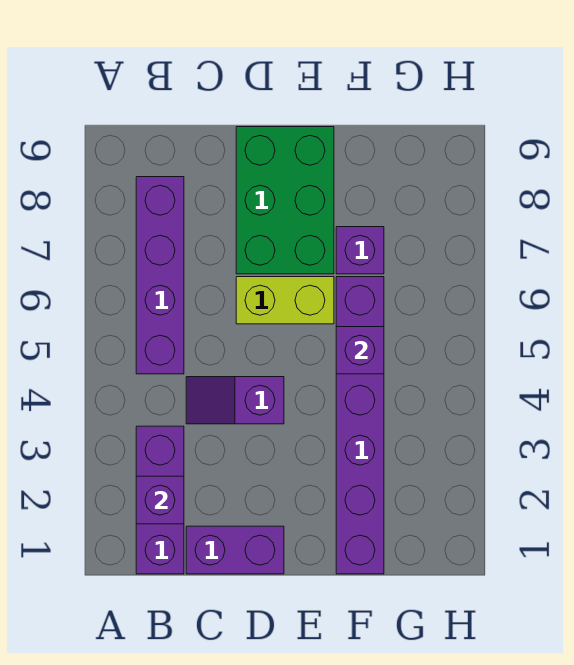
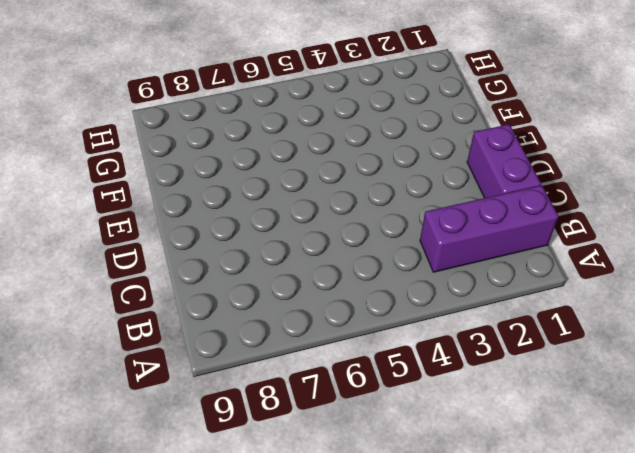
none -> purple brick B5:B8 level 1
none -> purple slope C4:D4 level 1 top D

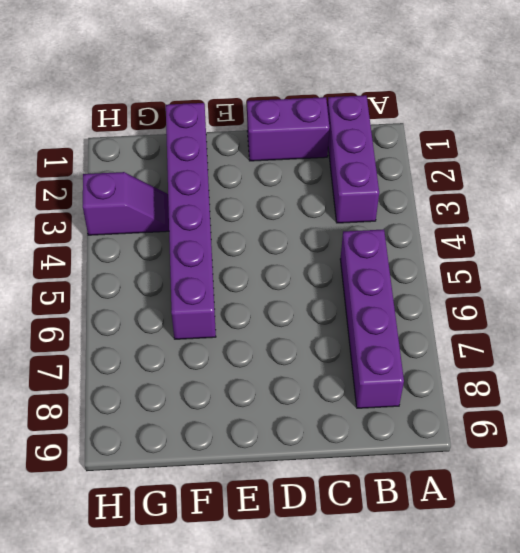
purple slope G3:H3 level 1 top H -> purple slope C4:D4 level 1 top D
none -> lime brick D6:E6 level 1
none -> green brick D7:E9 level 1

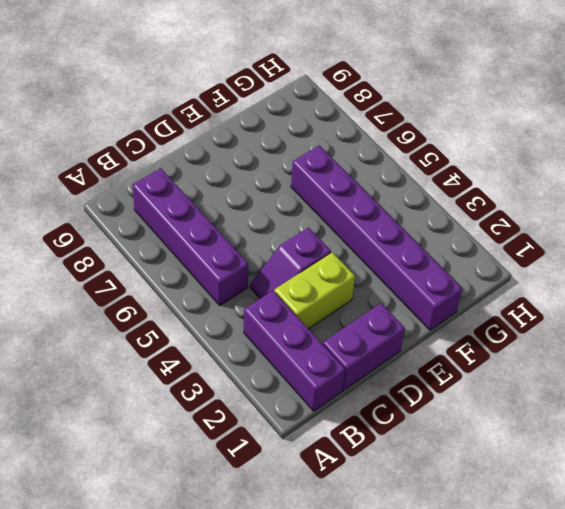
lime brick C3:D3 level 1 -> lime brick D6:E6 level 1
none -> green brick D7:E9 level 1
none -> purple brick F7 level 1

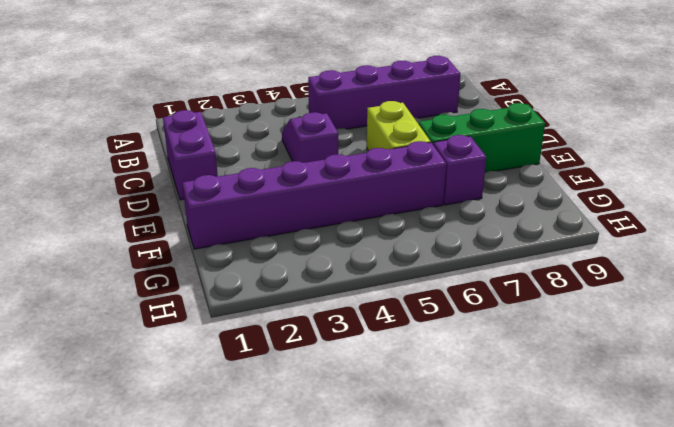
green brick E7:E9 level 1 -> green brick D7:E9 level 1
none -> purple brick B1:B3 level 1
none -> purple brick B2 level 2

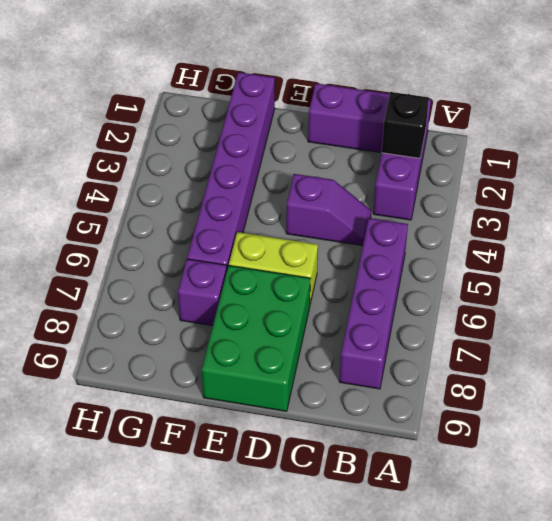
black brick B2 level 2 -> purple brick B2 level 2
none -> purple brick F5 level 2

